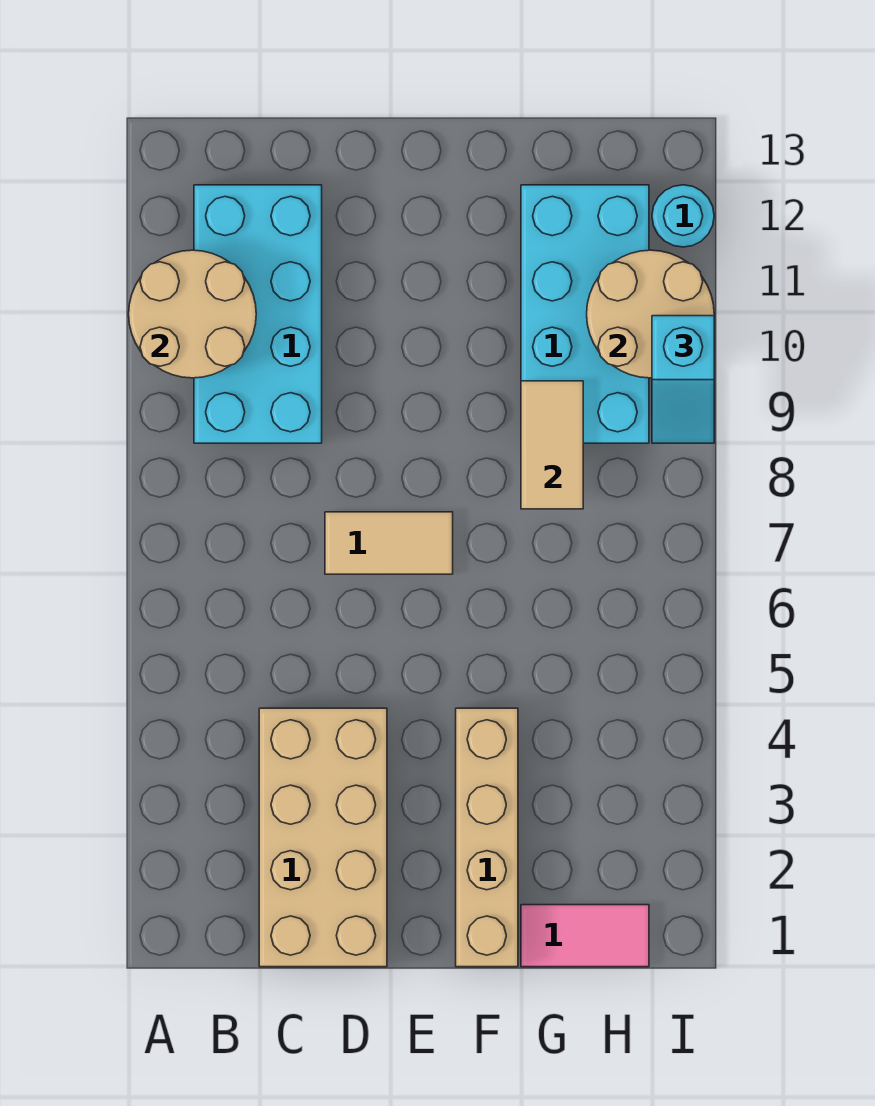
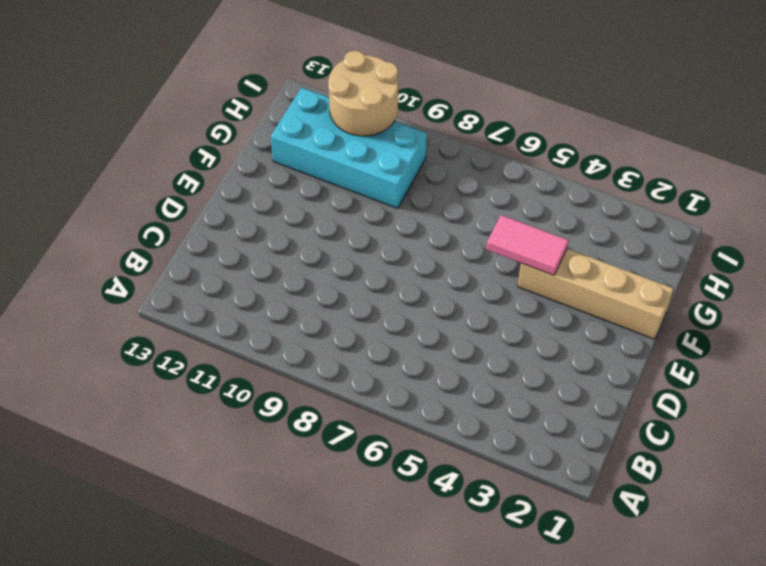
pink tile F4:F5 level 2 -> pink tile G1:H1 level 1
none -> cyan brick B9:C12 level 1
none -> tan brick C1:D4 level 1

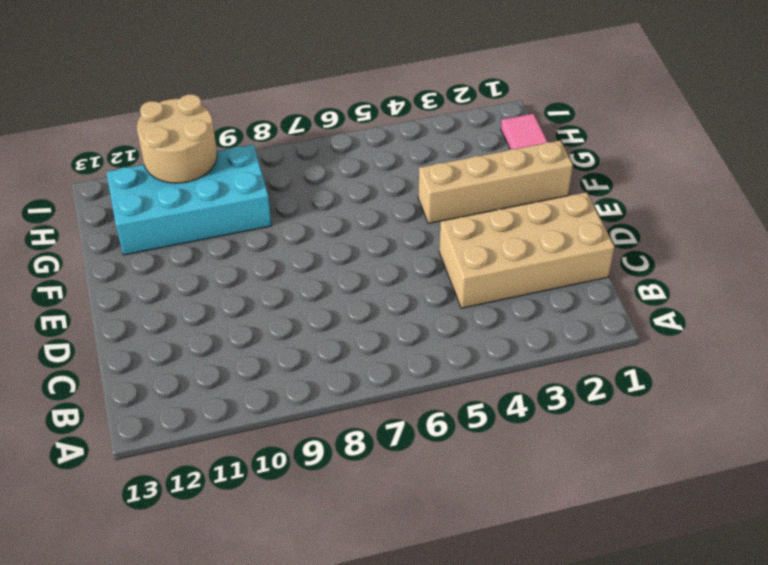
none -> cyan brick B9:C12 level 1
none -> tan tile D7:E7 level 1

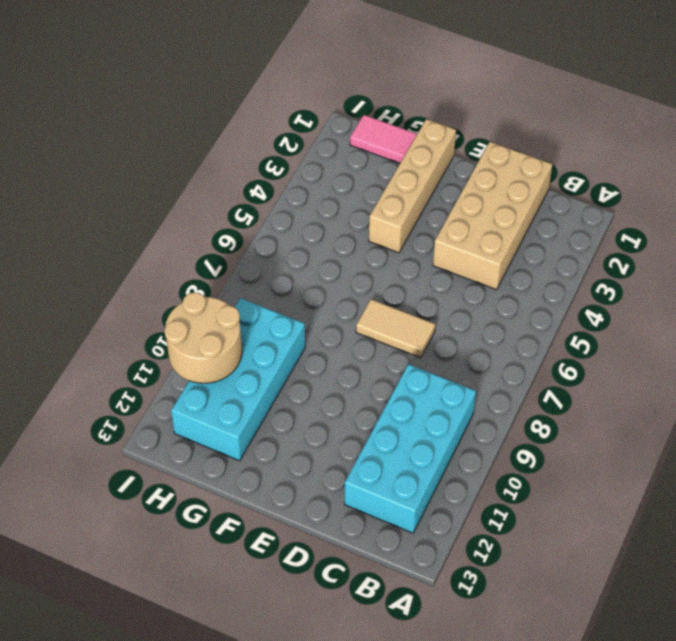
none -> cyan round brick I12 level 1
none -> tan round brick A10:B11 level 2

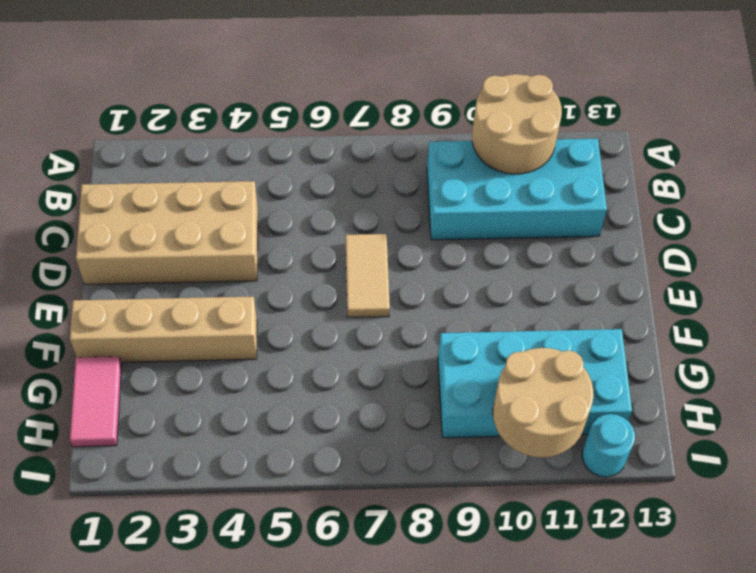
none -> tan tile G8:G9 level 2
none -> cyan slope I9:I10 level 3 top 10

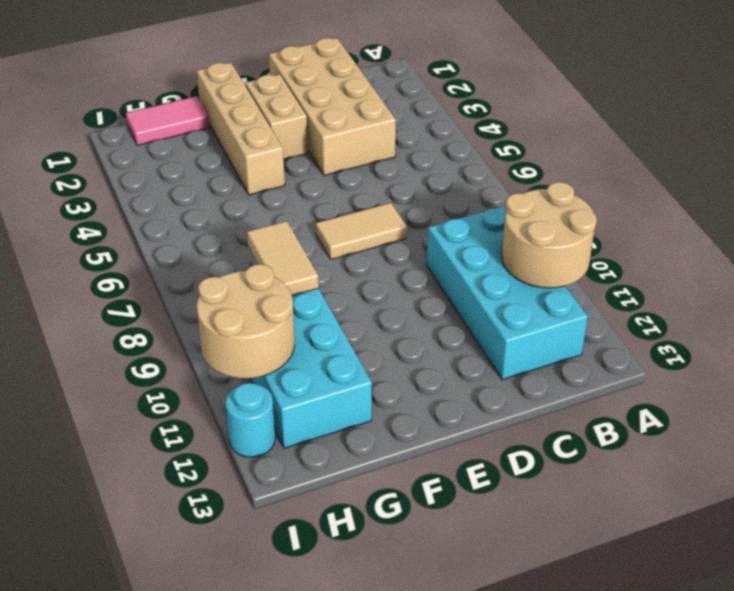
tan brick E2:E3 level 1 -> none
none -> cyan slope I9:I10 level 3 top 10

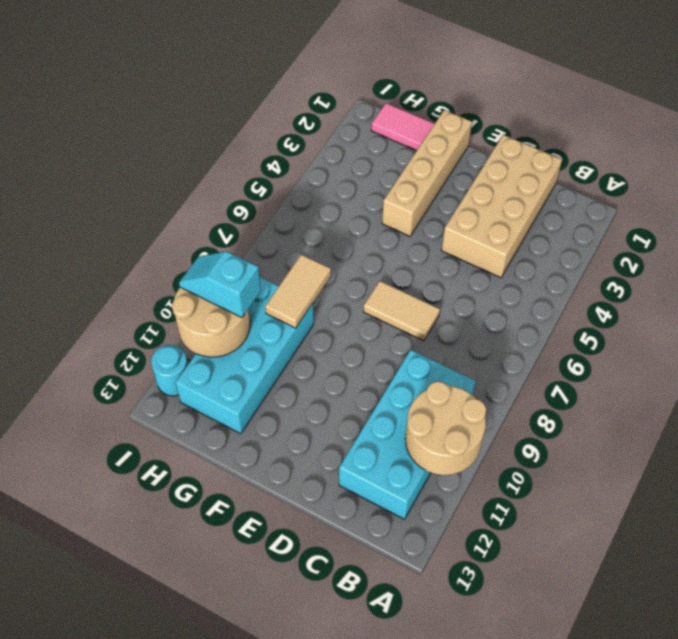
cyan slope H10:I10 level 3 top H -> cyan slope I9:I10 level 3 top 10

